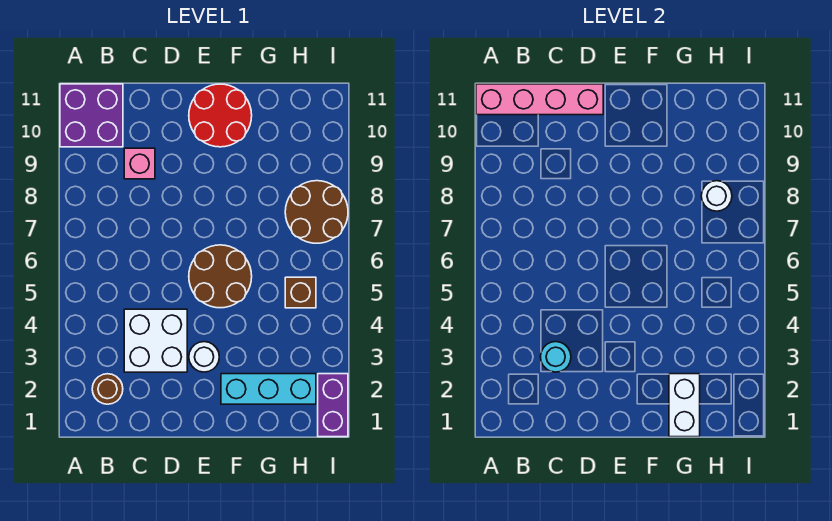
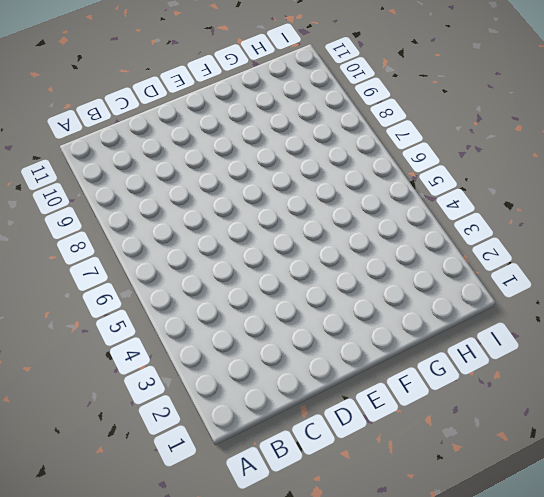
none -> purple brick A10:B11 level 1
none -> brown round brick B2 level 1
none -> white brick C3:D4 level 1

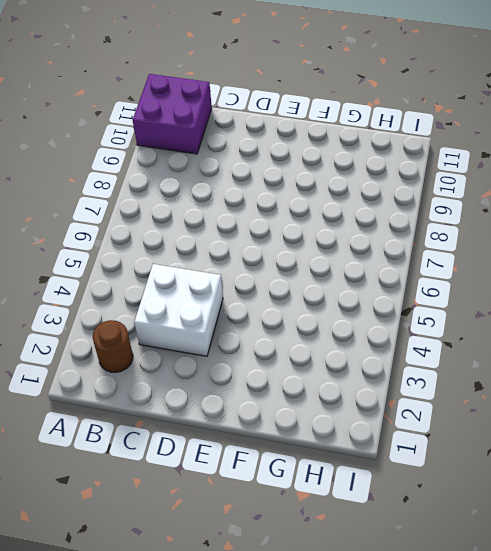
none -> pink brick C9 level 1
none -> white round brick E3 level 1
none -> brown round brick E5:F6 level 1

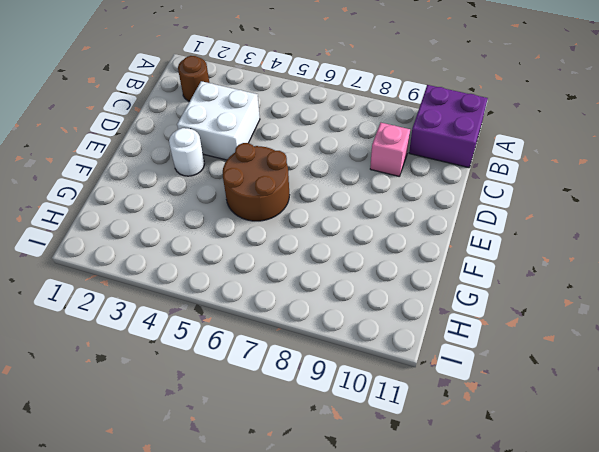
none -> red round brick E10:F11 level 1
none -> cyan brick F2:H2 level 1
none -> brown brick H5 level 1

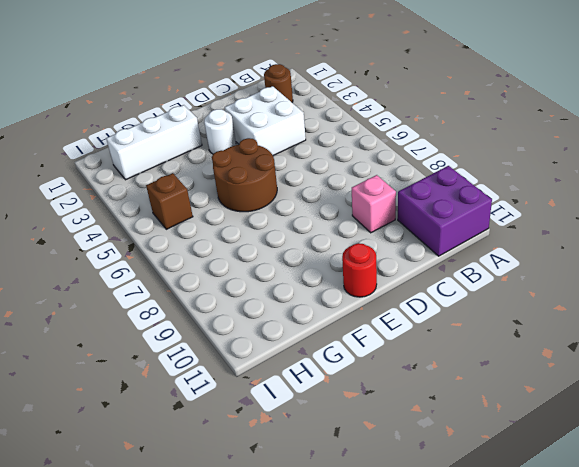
red round brick E11 level 1 -> red round brick E10:F11 level 1
white brick F2:H2 level 1 -> cyan brick F2:H2 level 1
none -> brown round brick H7:I8 level 1
none -> purple brick I1:I2 level 1
none -> pink brick A11:D11 level 2

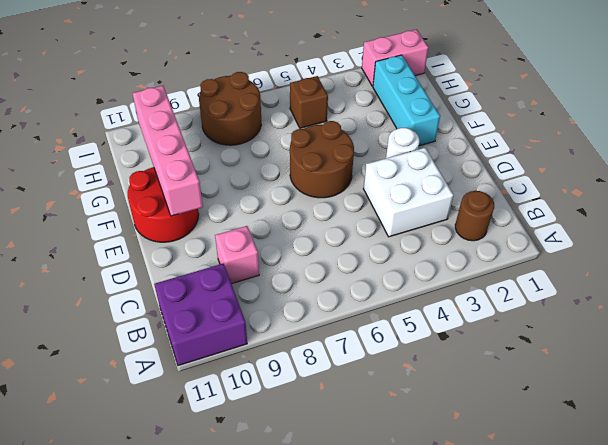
pink brick E10:H10 level 2 -> pink brick A11:D11 level 2
pink brick I1:I2 level 1 -> purple brick I1:I2 level 1
none -> cyan round brick C3 level 2
none -> white brick G1:G2 level 2
none -> white round brick H8 level 2

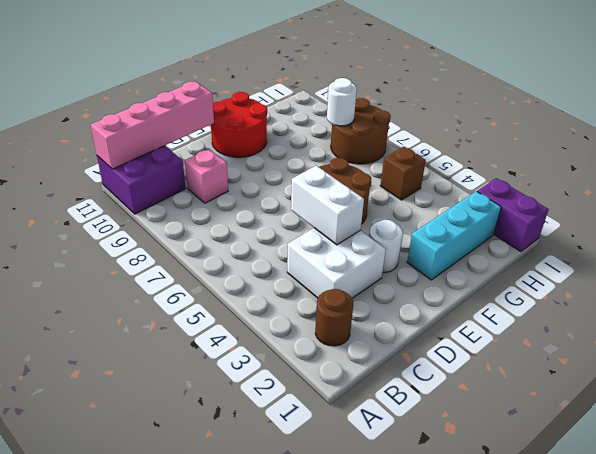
white brick D4:D5 level 2 -> white brick G1:G2 level 2
none -> cyan round brick C3 level 2

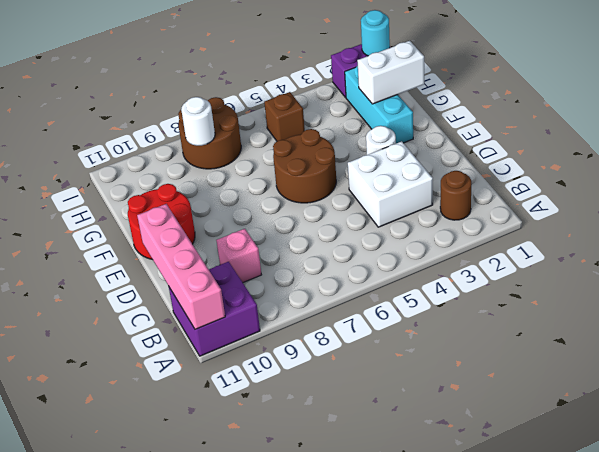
cyan round brick I1 level 2 -> cyan round brick C3 level 2

